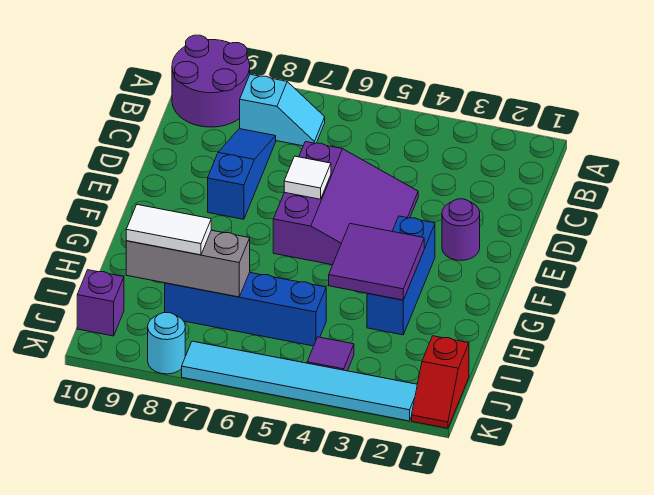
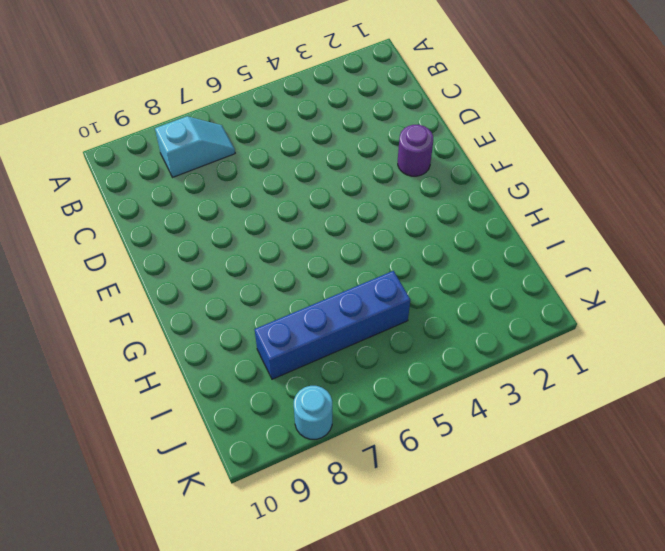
none -> purple round brick A9:B10 level 1
none -> blue slope C8:E8 level 1 top E
none -> purple slope D4:F6 level 1 top 6

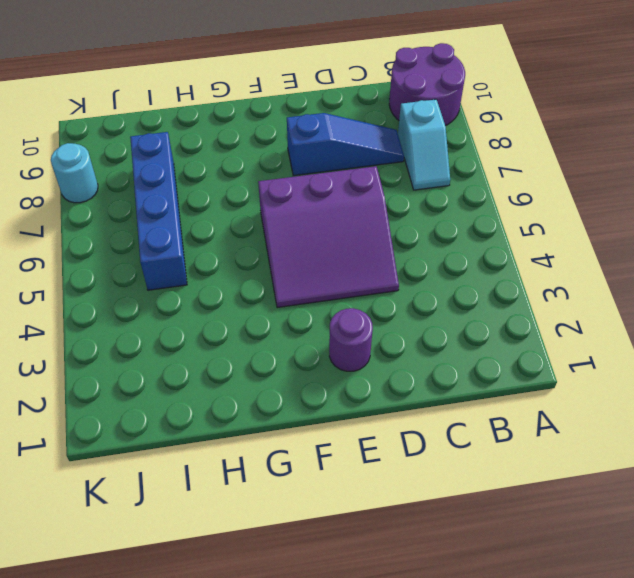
none -> blue brick F3:H3 level 1
none -> red slope J1:K1 level 1 top J
none -> purple tile J4 level 1

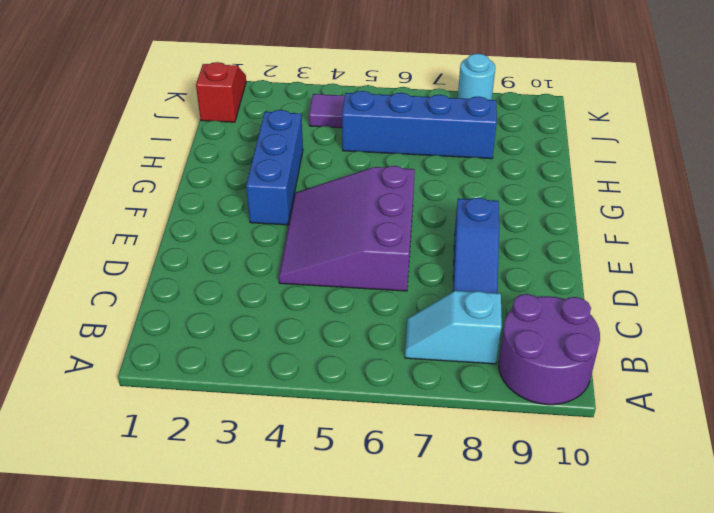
none -> purple round brick E2 level 1
none -> purple brick J10 level 1
none -> cyan tile K2:K7 level 1

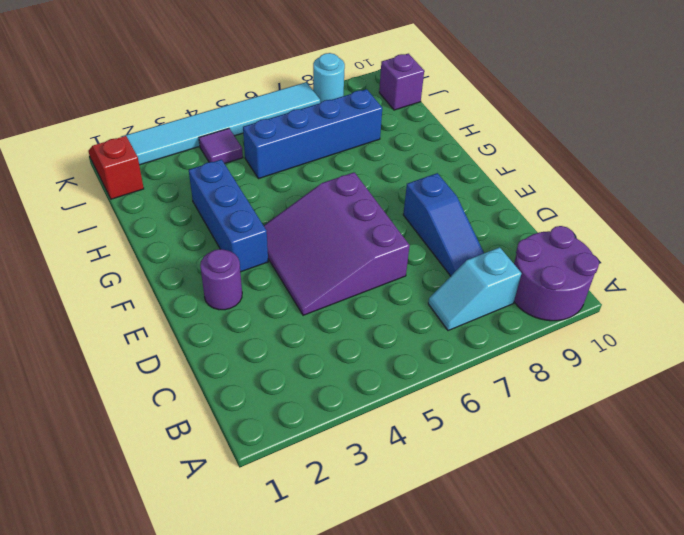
none -> white tile E6 level 2
none -> purple tile G3:H4 level 2
none -> grey brick I7:I9 level 2

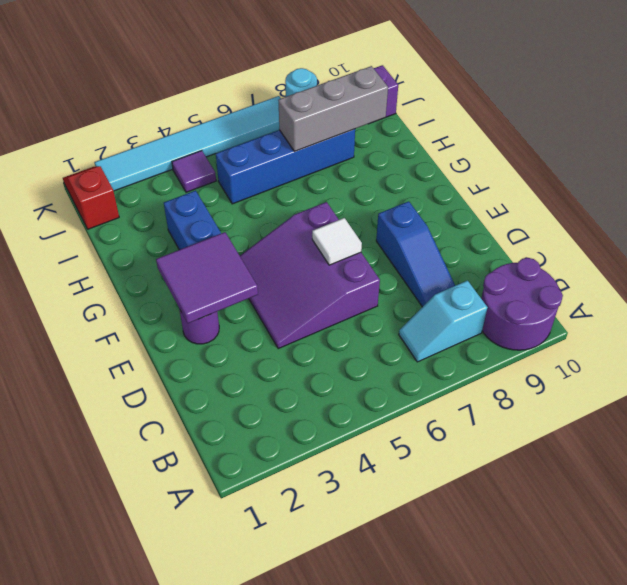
purple tile E2:F3 level 2 -> purple tile G3:H4 level 2
none -> white tile I8:I9 level 3

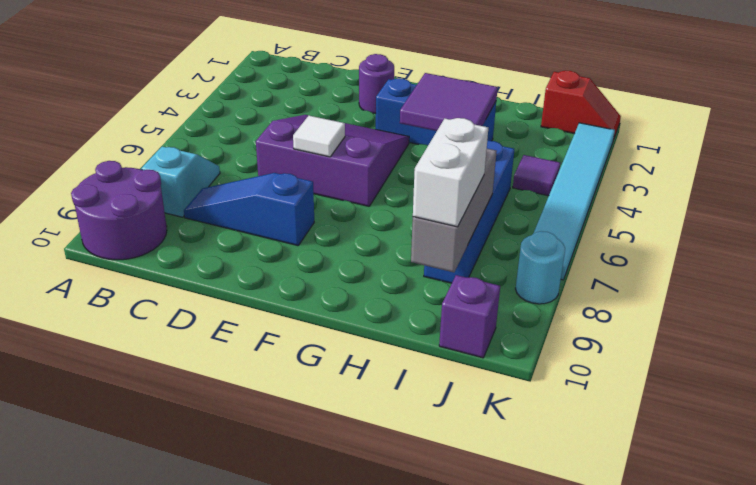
white brick I8:I9 level 3 -> white tile I8:I9 level 3

